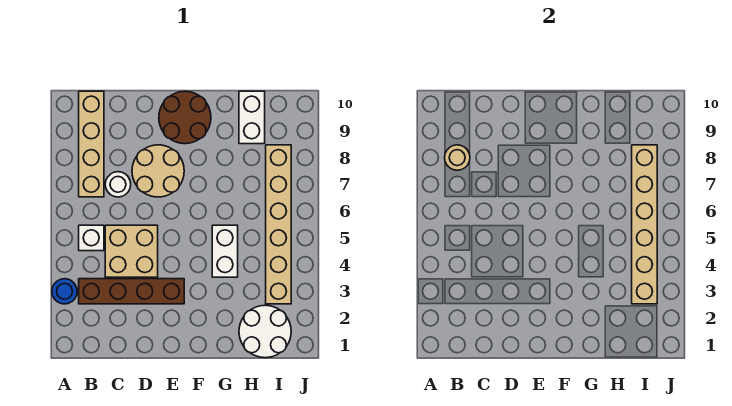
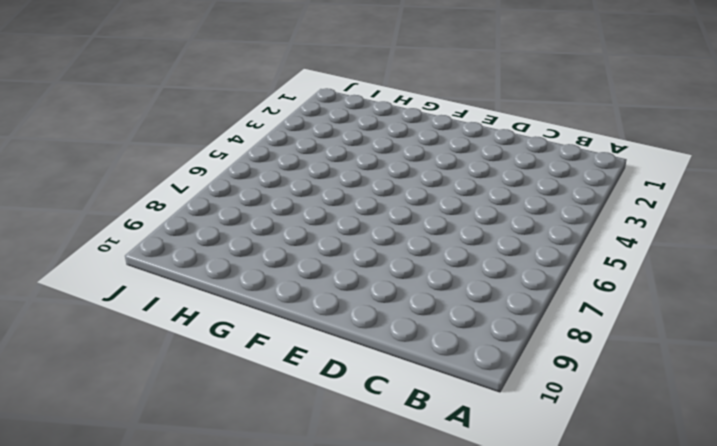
none -> blue round brick A3 level 1
none -> brown brick B3:E3 level 1
none -> white brick B5 level 1

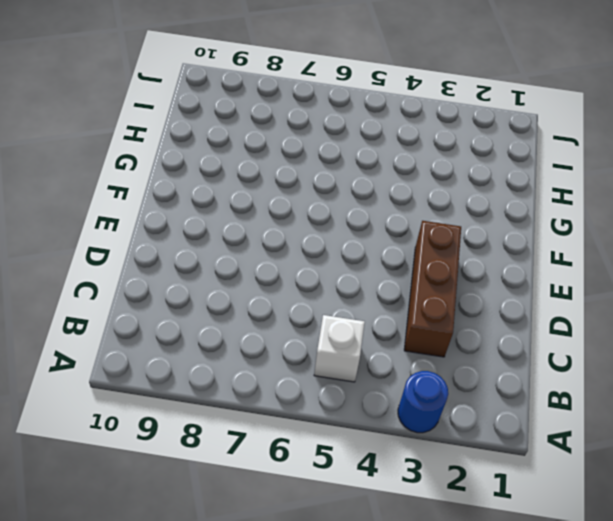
brown brick C3:E3 level 1 -> brown brick B3:E3 level 1
none -> tan brick B7:B10 level 1
none -> tan brick C4:D5 level 1
none -> white round brick C7 level 1

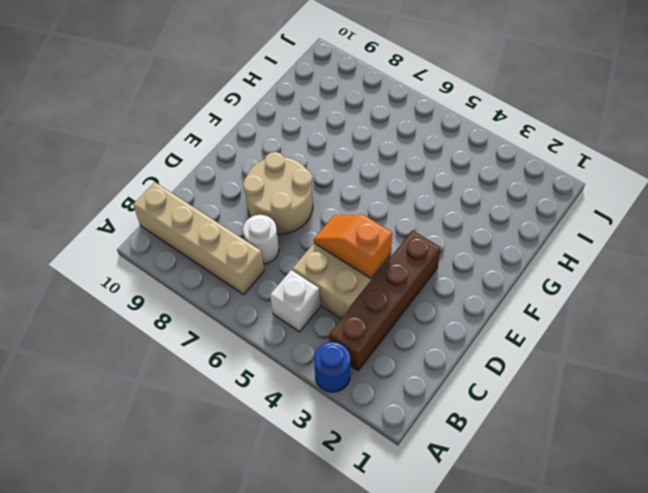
orange slope D4:D5 level 2 top 4 -> none
none -> brown round brick E9:F10 level 1
none -> white brick G4:G5 level 1
none -> white round brick H1:I2 level 1

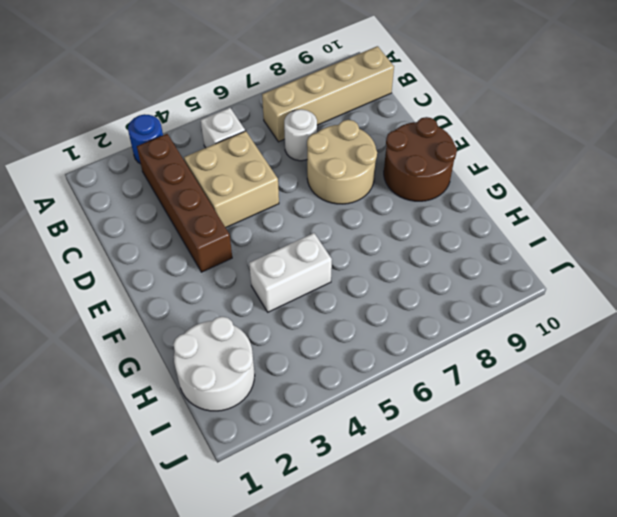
none -> white brick H9:H10 level 1
none -> tan brick I3:I8 level 1
none -> tan round brick B8 level 2

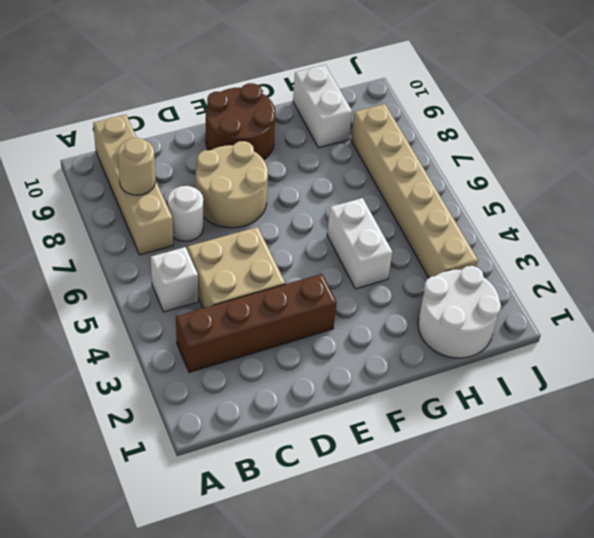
none -> blue round brick A3 level 1
none -> tan brick I3:I8 level 2

